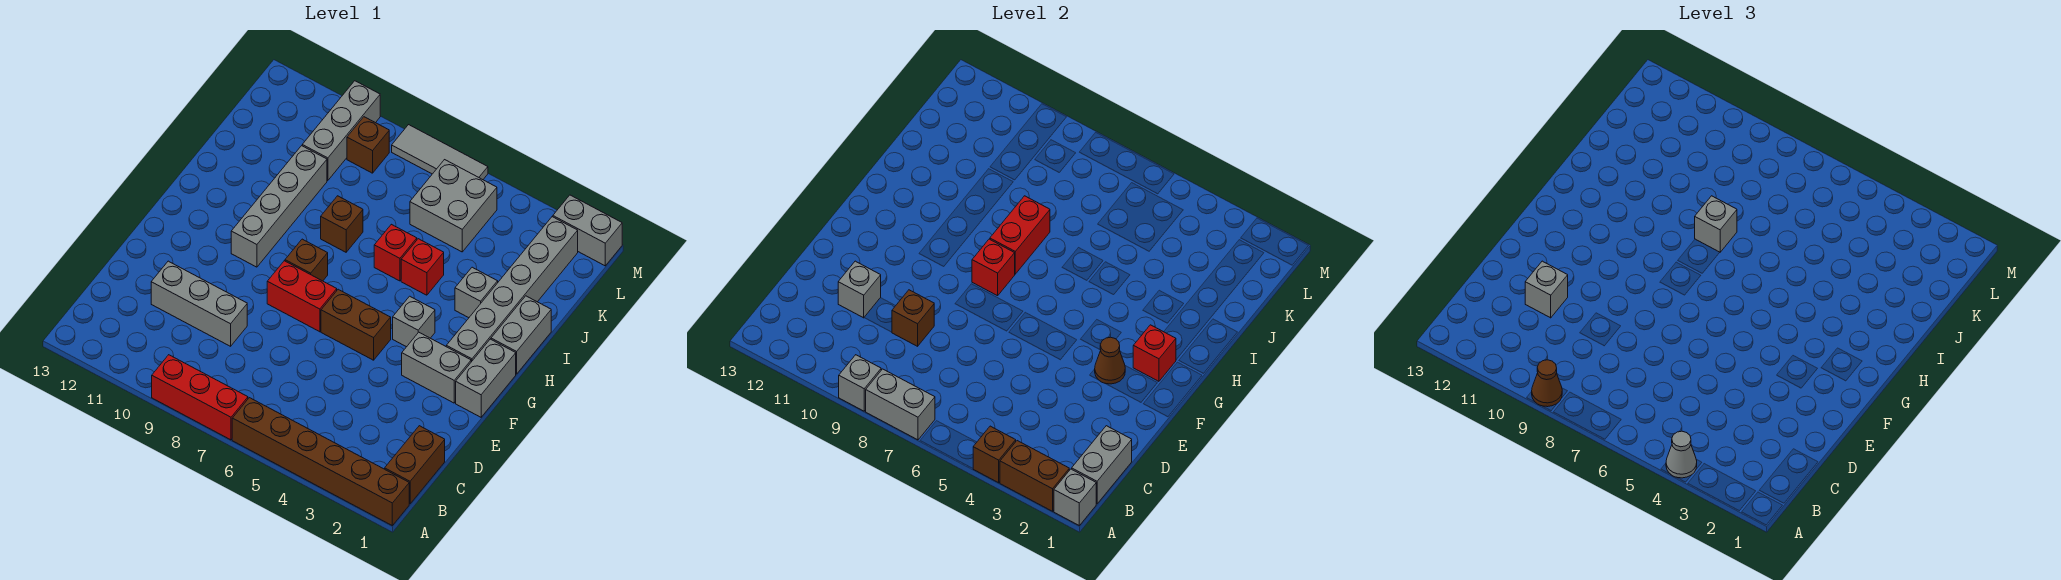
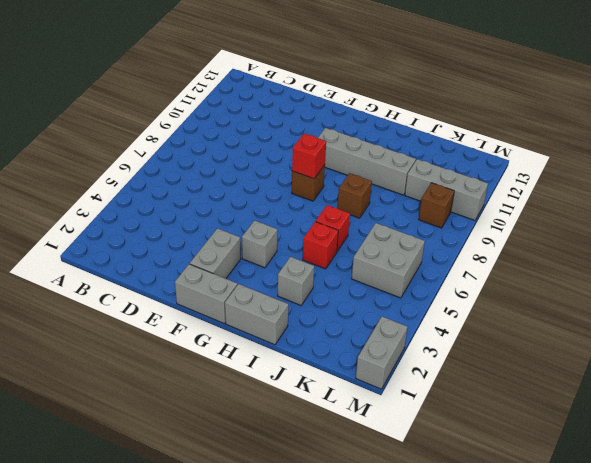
none -> brown brick A1:A6 level 1
none -> red brick A7:A9 level 1
none -> brown brick B1:C1 level 1
none -> grey brick D9:D11 level 1

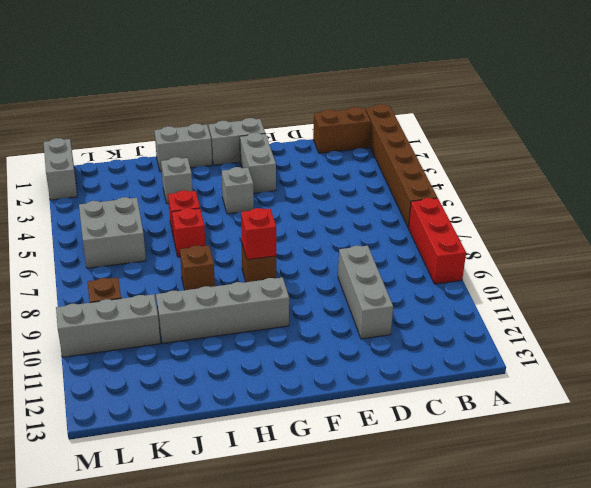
none -> brown brick F5:F6 level 1
none -> red brick F7:F8 level 1
none -> grey brick G2:L2 level 1
none -> grey tile M6:M8 level 1

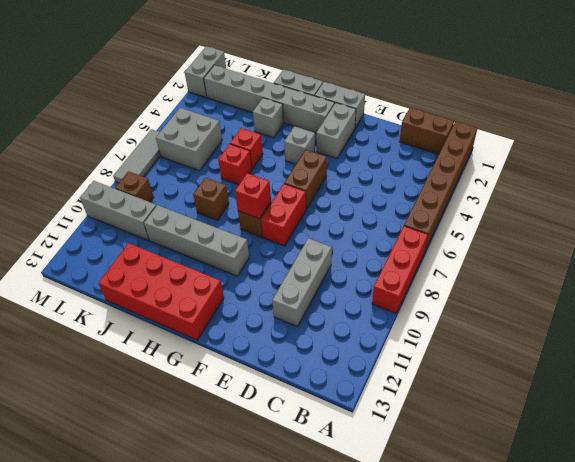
red brick G12:J13 level 1 -> none
none -> grey brick A1 level 2
none -> brown brick A2:A3 level 2
none -> brown brick A4 level 2
none -> grey brick A7:A8 level 2

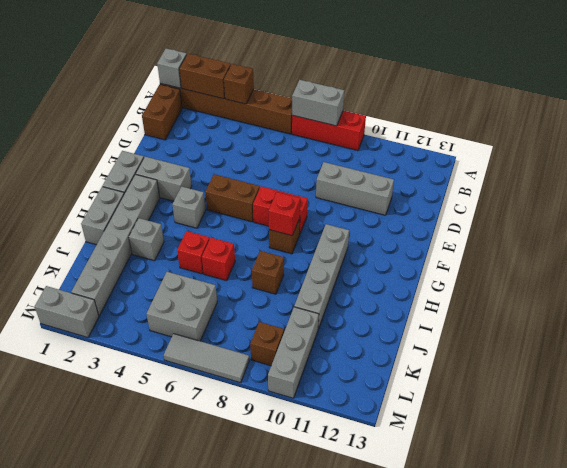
none -> grey brick A9 level 2
none -> grey brick B1:C1 level 2
none -> brown brick D9 level 2
none -> grey brick D11 level 2

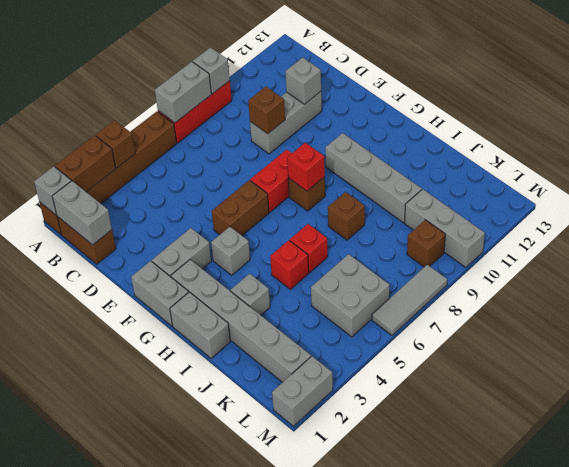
none -> brown cone F3 level 2
none -> red brick G2 level 2
none -> red brick H8:I8 level 2
none -> grey cone A4 level 3

